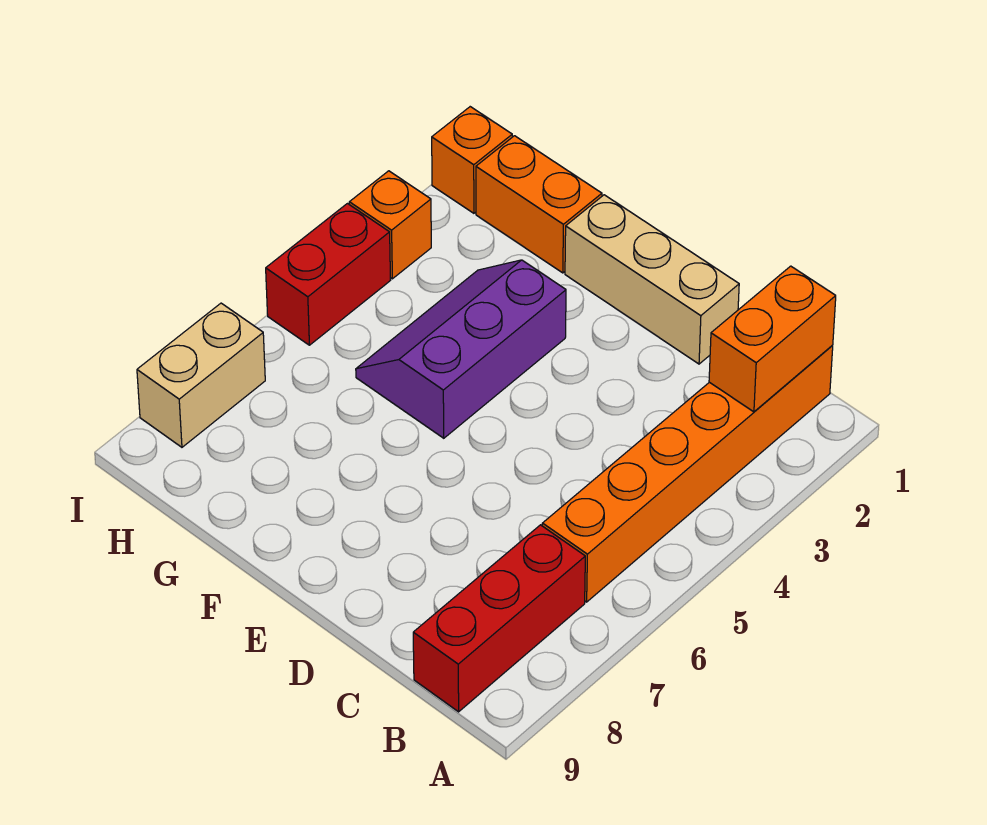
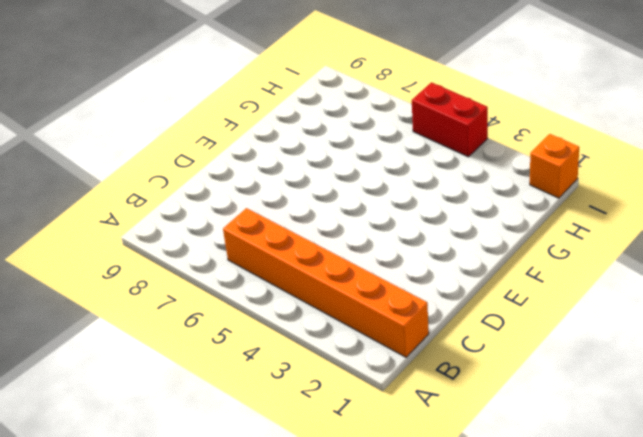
none -> red brick B7:B9 level 1
none -> tan brick D1:F1 level 1

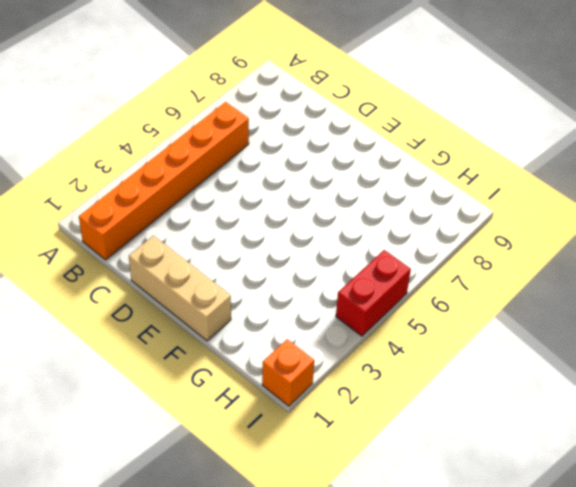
none -> red brick B7:B9 level 1
none -> purple slope F3:G5 level 1 top F

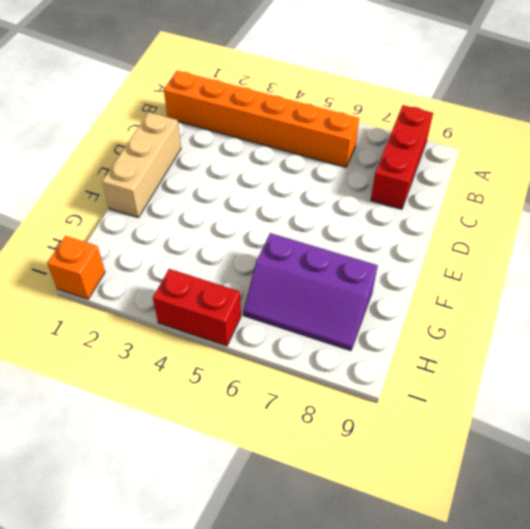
red brick A8:C8 level 1 -> red brick B7:B9 level 1
purple slope G6:H8 level 1 top G -> purple slope F3:G5 level 1 top F
none -> orange brick G1:H1 level 1
none -> orange brick I3 level 1

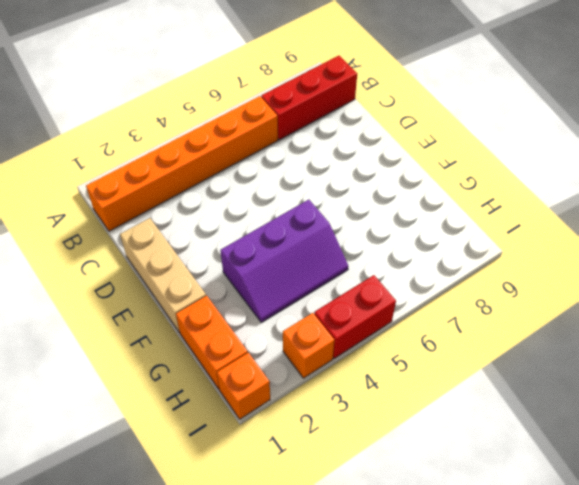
none -> tan brick I7:I8 level 1
none -> orange brick B1:B2 level 2

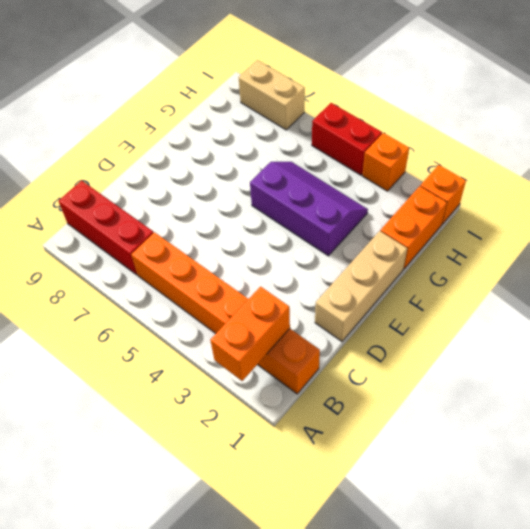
orange brick A2:B2 level 2 -> orange brick B1:B2 level 2

